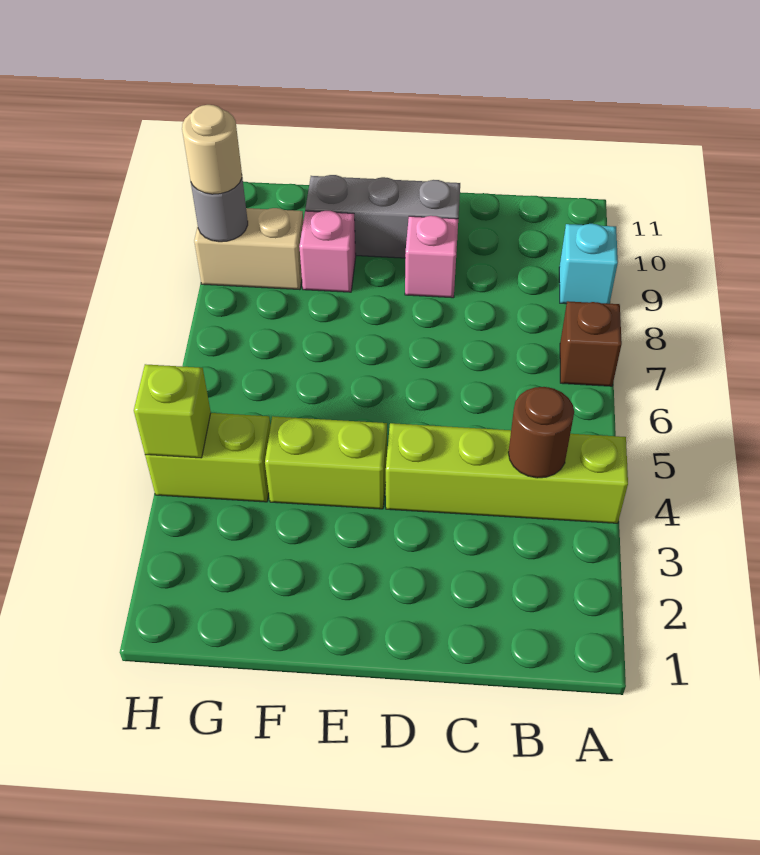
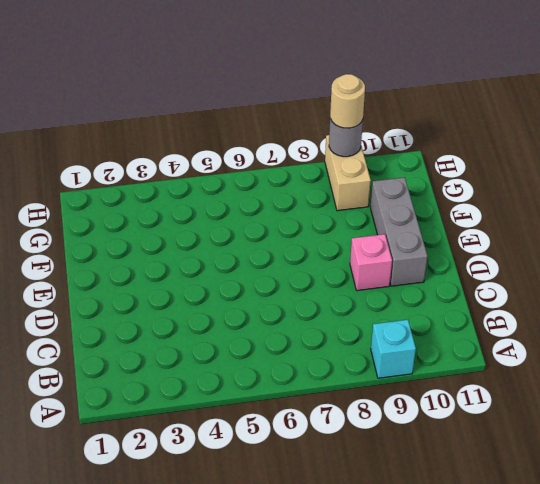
none -> lime brick A4:D4 level 1
none -> brown brick A7 level 1
none -> lime brick E4:F4 level 1

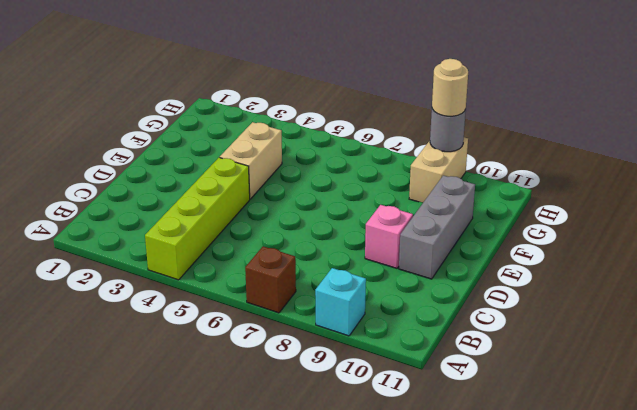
tan brick E4:F4 level 1 -> lime brick E4:F4 level 1
none -> pink brick F9 level 1
none -> lime brick G4:H4 level 1
none -> brown round brick B4 level 2

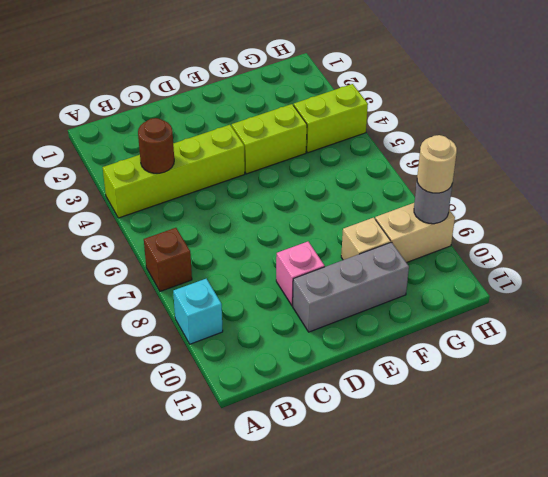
tan brick F9 level 1 -> pink brick F9 level 1
none -> lime brick H4 level 2

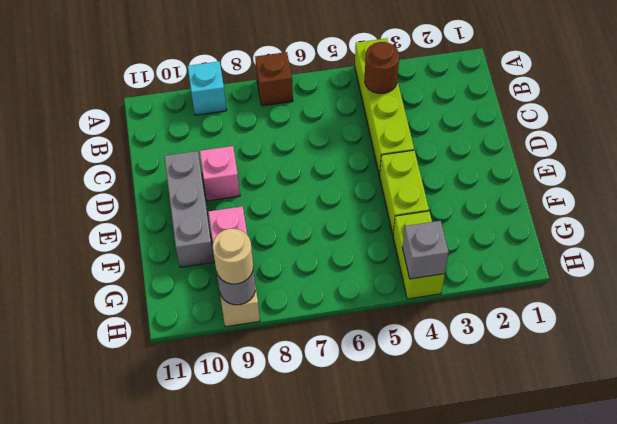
grey brick H4 level 2 -> lime brick H4 level 2

